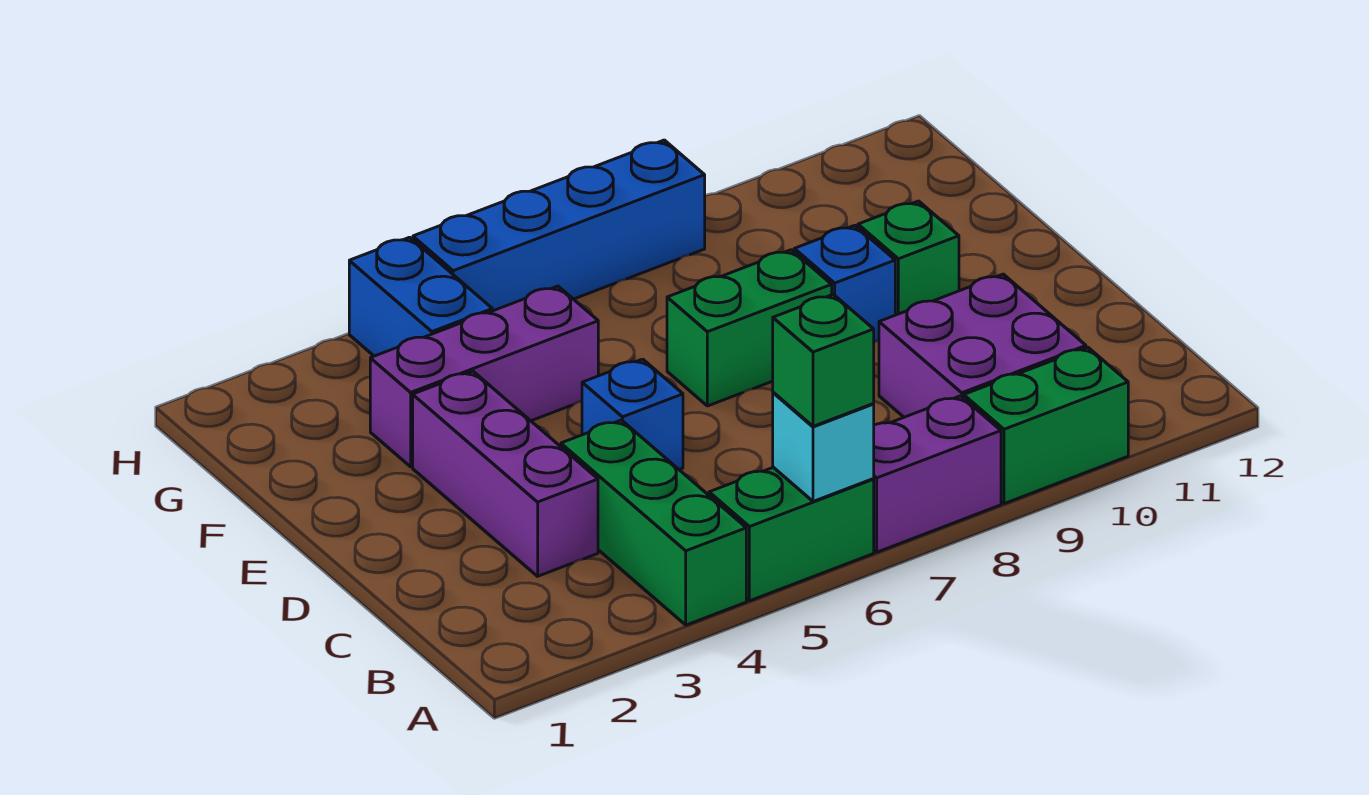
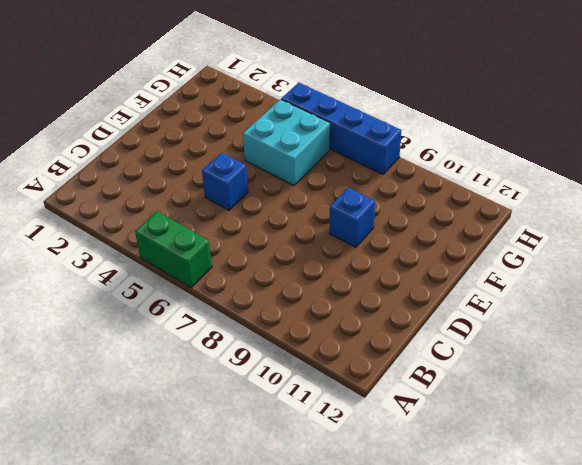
cyan brick F5:G6 level 1 -> purple brick F3:F5 level 1
none -> green brick A4:C4 level 1
none -> purple brick A7:A8 level 1
none -> green brick A9:A10 level 1

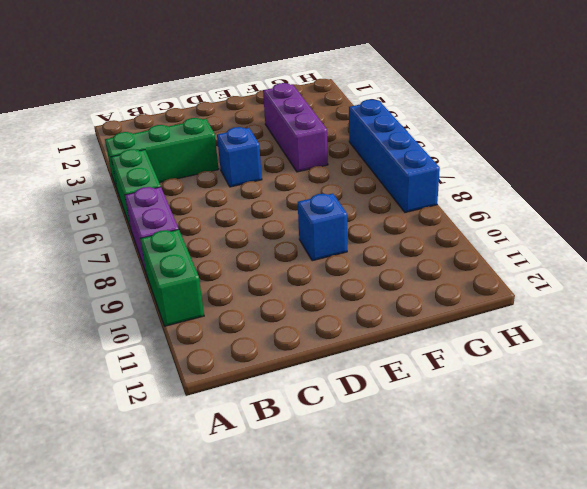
none -> purple brick B9:C10 level 1
none -> purple brick C3:E3 level 1
none -> green brick E7:E8 level 1

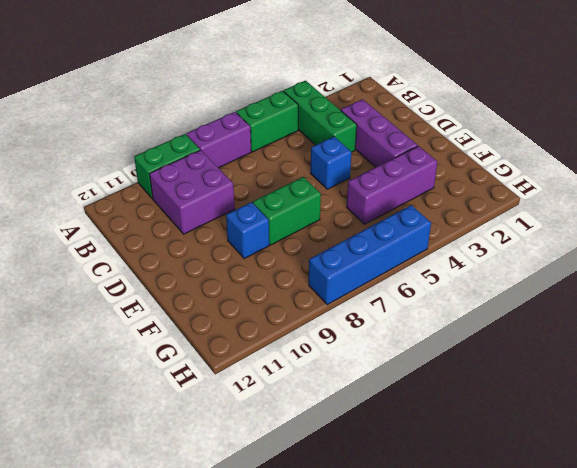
none -> green brick E10 level 1
none -> blue brick G4:H4 level 1
none -> cyan brick A6 level 2

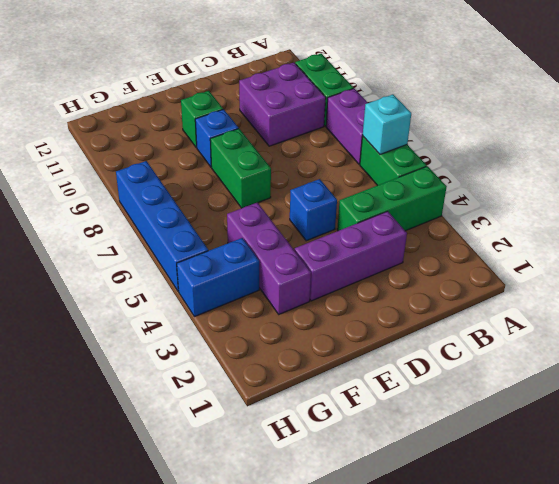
none -> green brick A6 level 3

